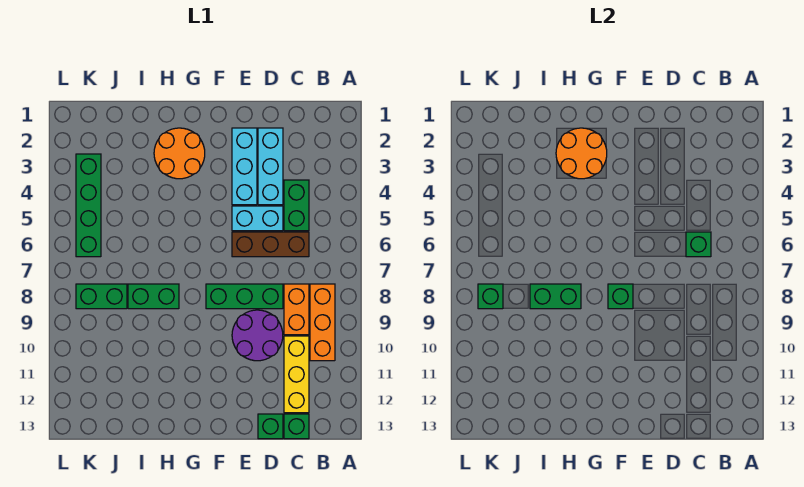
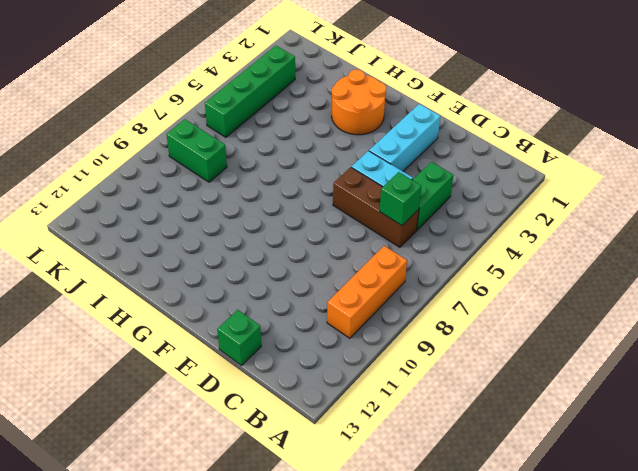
none -> orange brick C8:C9 level 1
none -> yellow brick C10:C12 level 1
none -> green brick C13 level 1

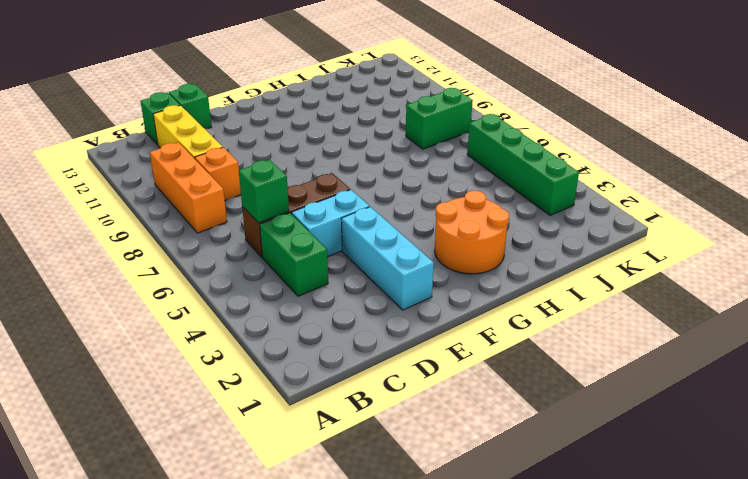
orange brick C9 level 1 -> orange brick C8:C9 level 1
none -> cyan brick D2:D4 level 1
none -> green brick D8:F8 level 1
none -> purple round brick D9:E10 level 1

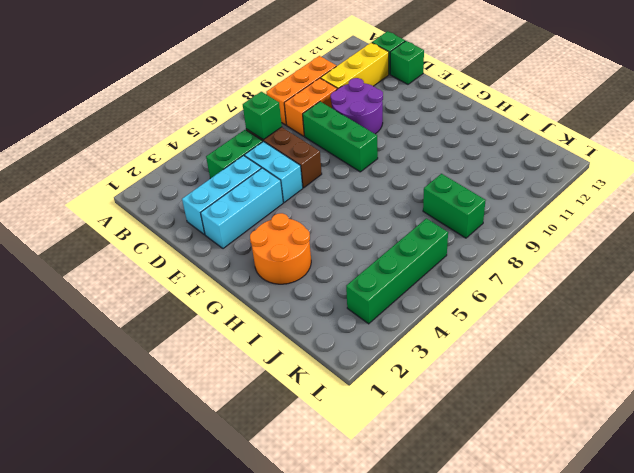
none -> green brick H8:I8 level 1
none -> green brick F8 level 2
none -> orange round brick G2:H3 level 2

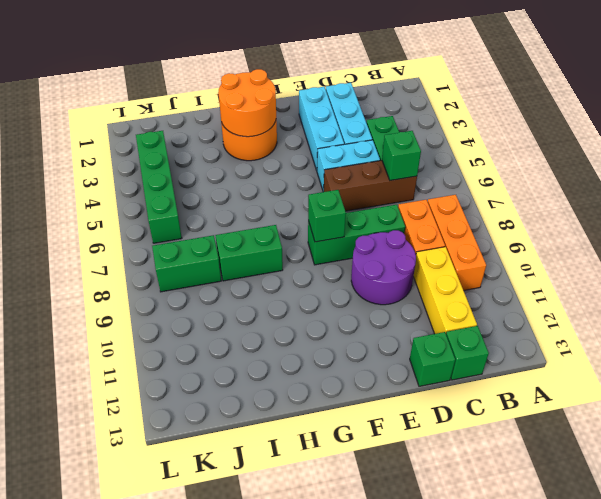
none -> green brick H8:I8 level 2
none -> green brick K8 level 2

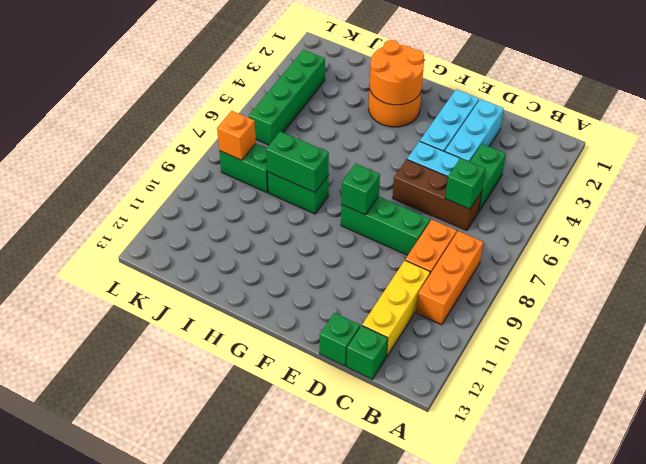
orange brick K8 level 2 -> green brick K8 level 2
none -> purple round brick D9:E10 level 1

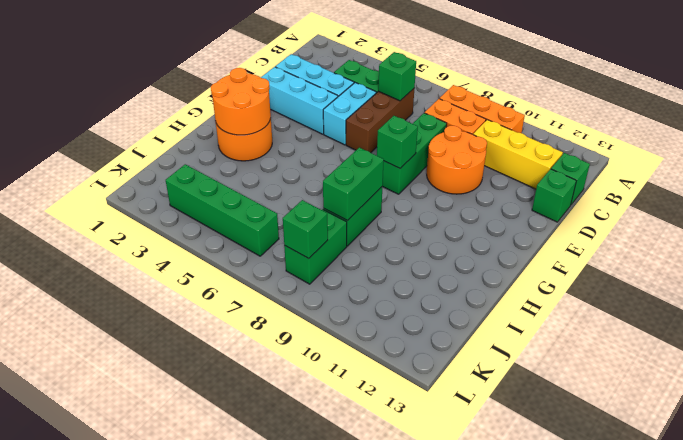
orange round brick D9:E10 level 1 -> purple round brick D9:E10 level 1

